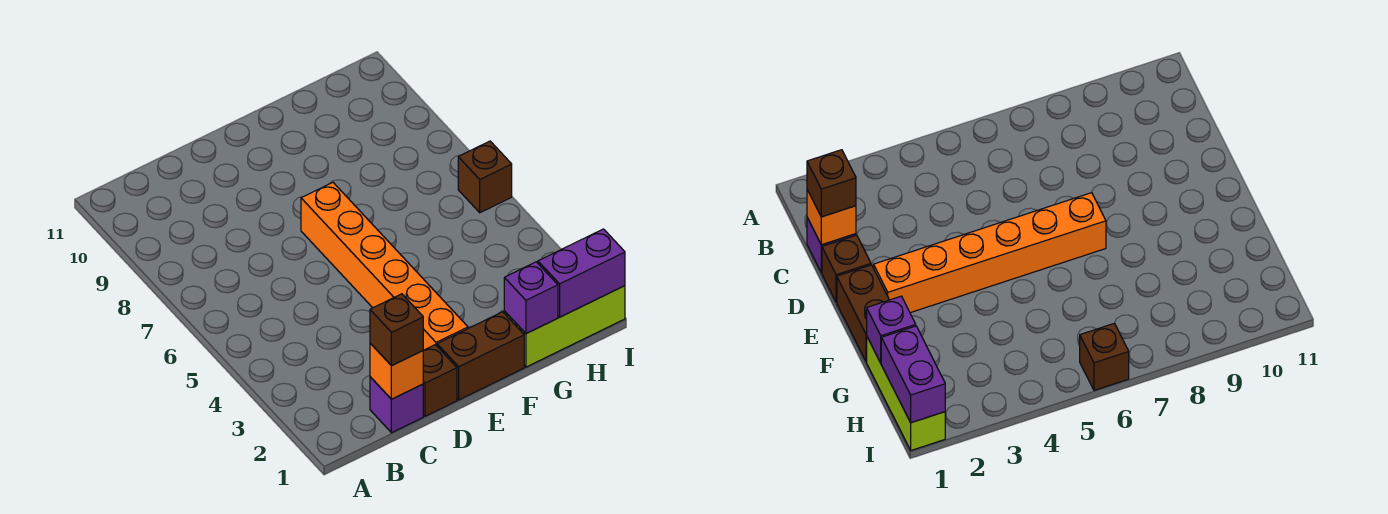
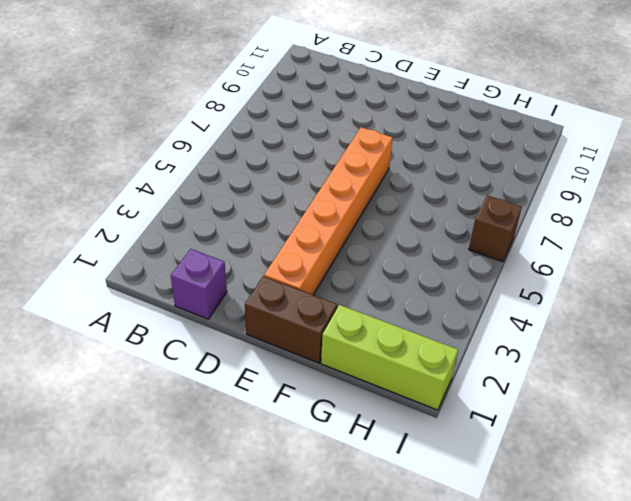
none -> brown brick D1 level 1
none -> orange brick C1 level 2

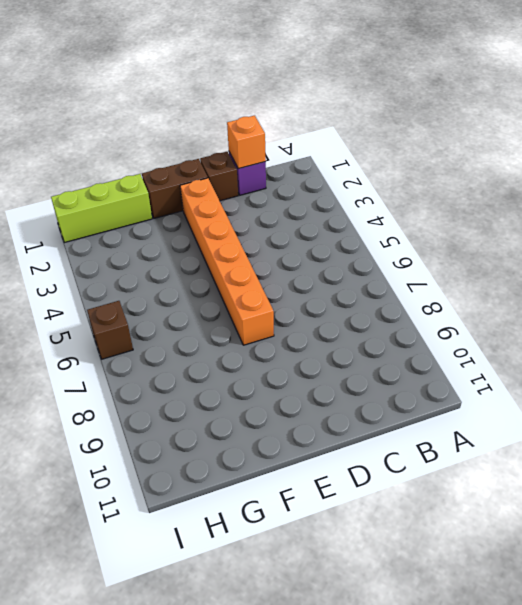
none -> purple brick G1 level 2
none -> purple brick H1:I1 level 2

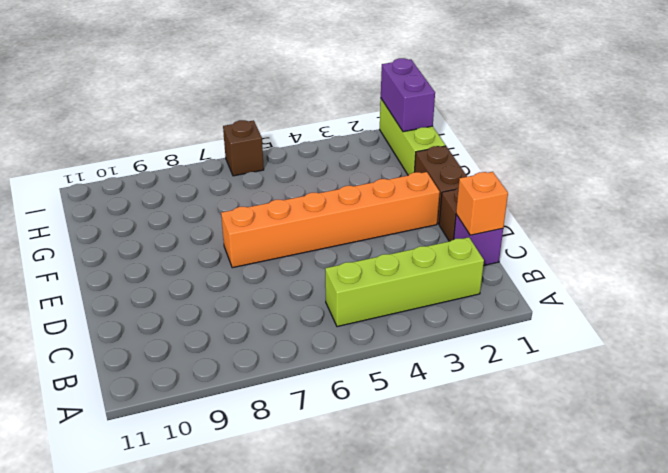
lime brick B2:B5 level 1 -> none
none -> purple brick G1 level 2
none -> brown brick C1 level 3

